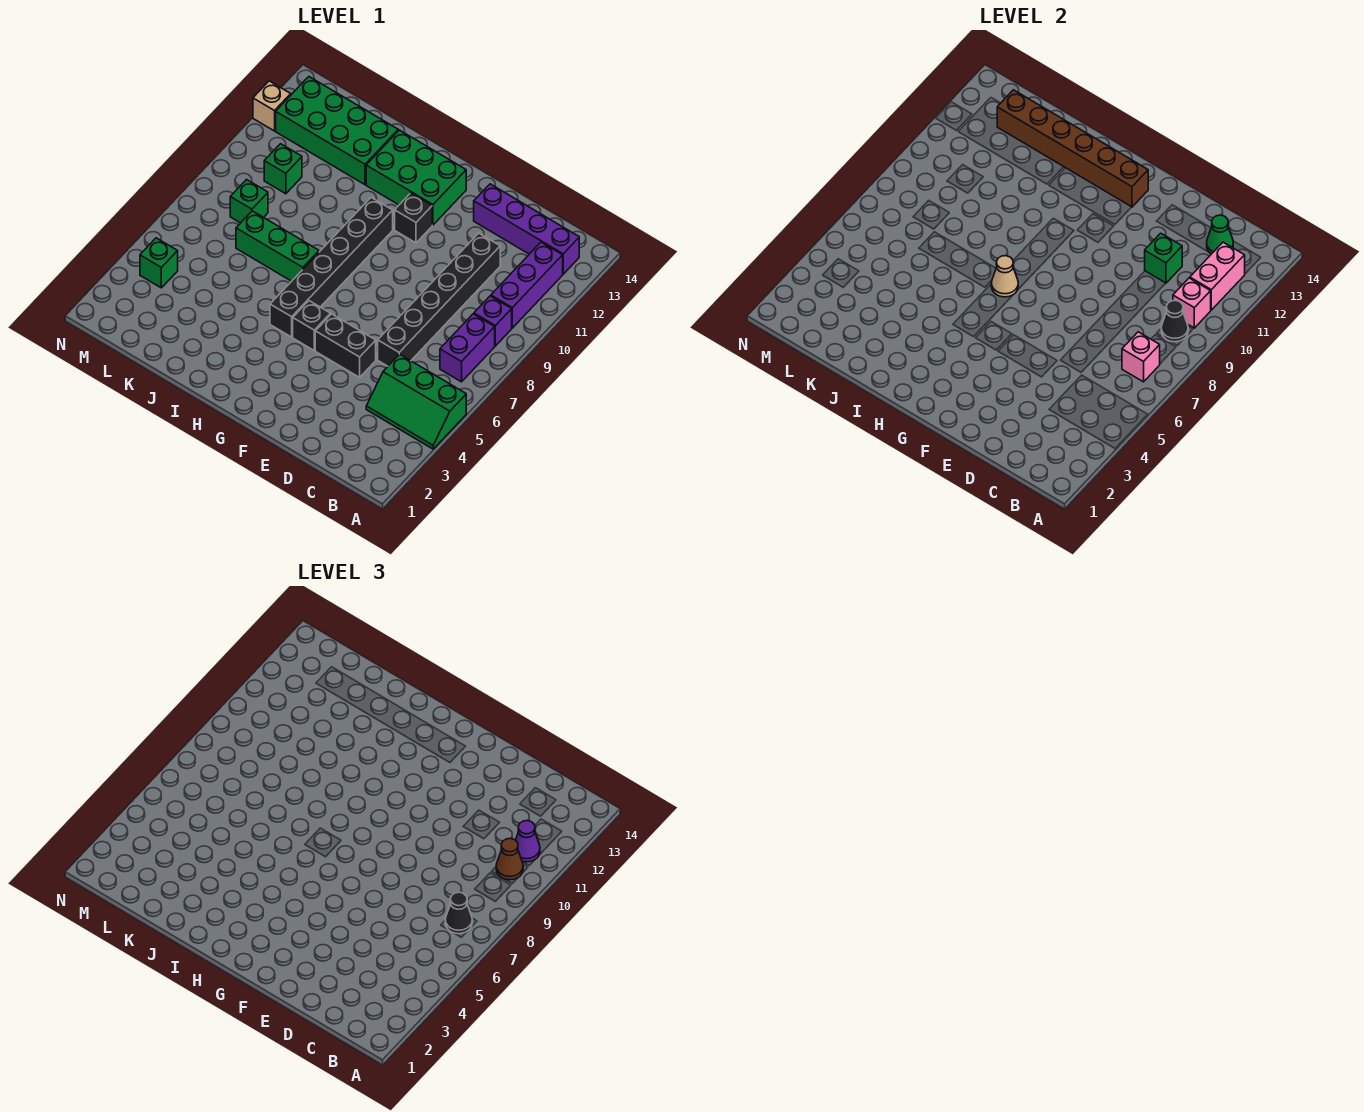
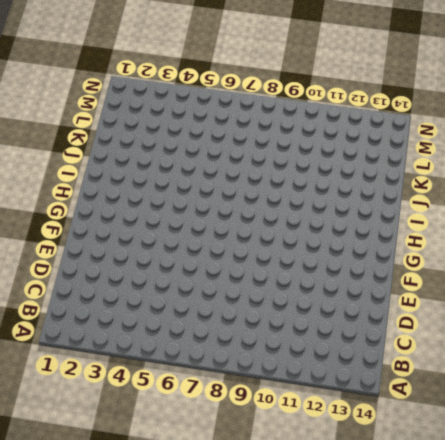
none -> green slope A4:C5 level 1 top 5
none -> purple brick B7:B8 level 1
none -> purple brick B9 level 1

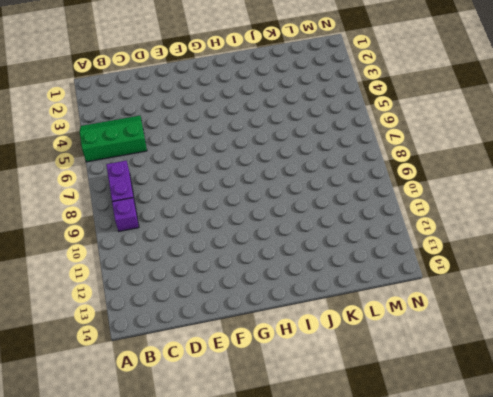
none -> purple brick B10:B12 level 1
none -> purple brick B13:E13 level 1
none -> black brick D6:D11 level 1

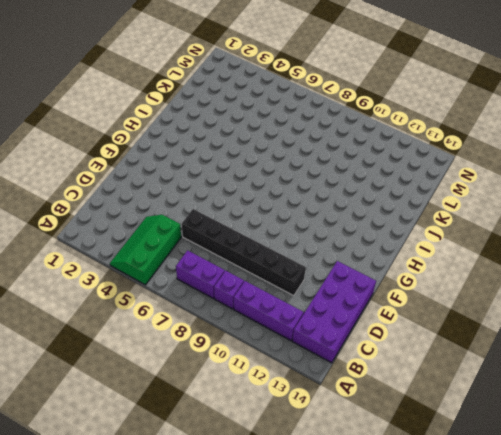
purple brick B13:E14 level 1 -> purple brick B13:E13 level 1
none -> black brick E5:F5 level 1
none -> black brick G5 level 1
none -> black brick G11 level 1

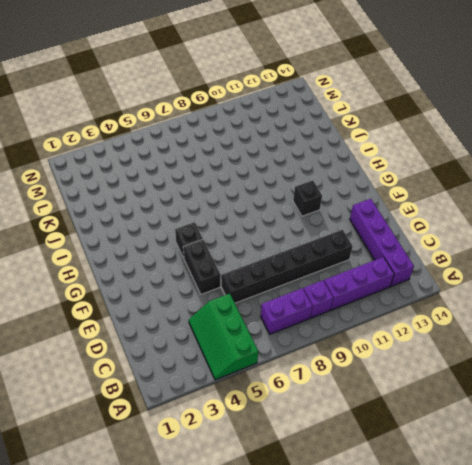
none -> green brick G12:I13 level 1
none -> black brick H5:H10 level 1
none -> green brick I7:K7 level 1

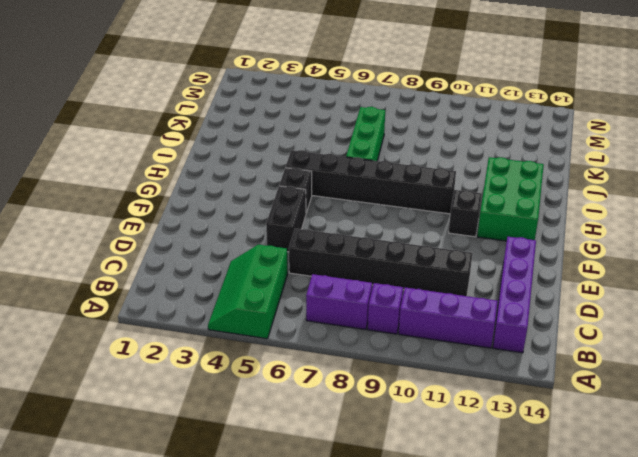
none -> green brick J12:M13 level 1
none -> green brick L8 level 1
none -> green brick L10 level 1

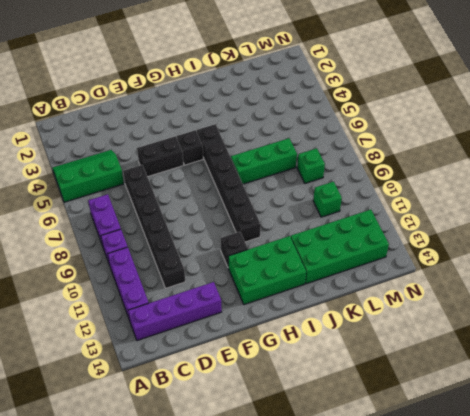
none -> green brick M4 level 1
none -> tan brick N12 level 1
none -> pink brick B7 level 2

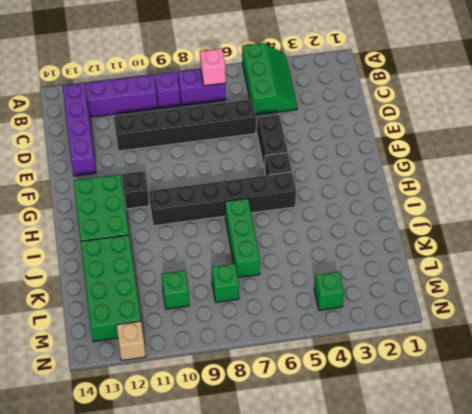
none -> black cone B9 level 2
none -> pink brick B10 level 2
none -> pink brick B11:B12 level 2

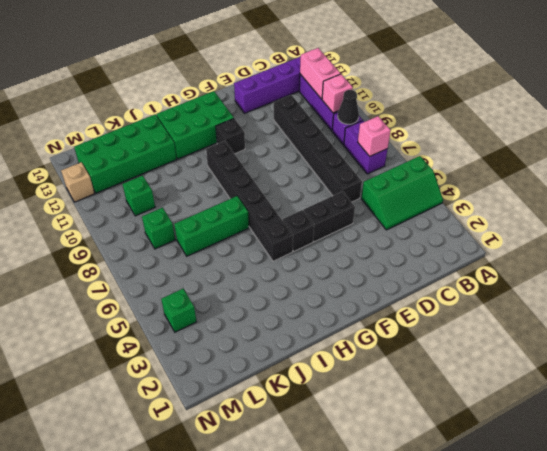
none -> green cone C13 level 2
none -> green brick D11 level 2
none -> brown brick G13:L13 level 2

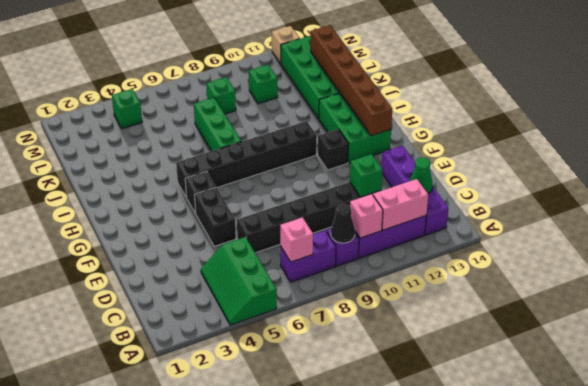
none -> tan cone H7 level 2
none -> black cone B7 level 3
none -> brown cone B10 level 3

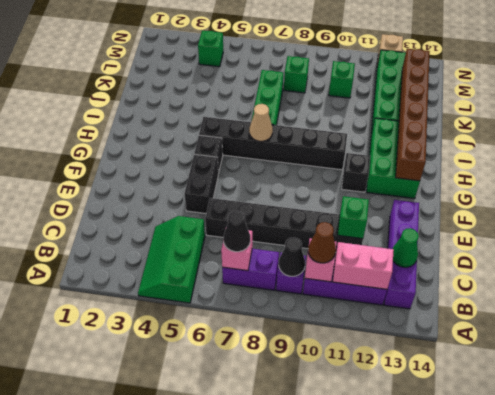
none -> purple cone B11 level 3

